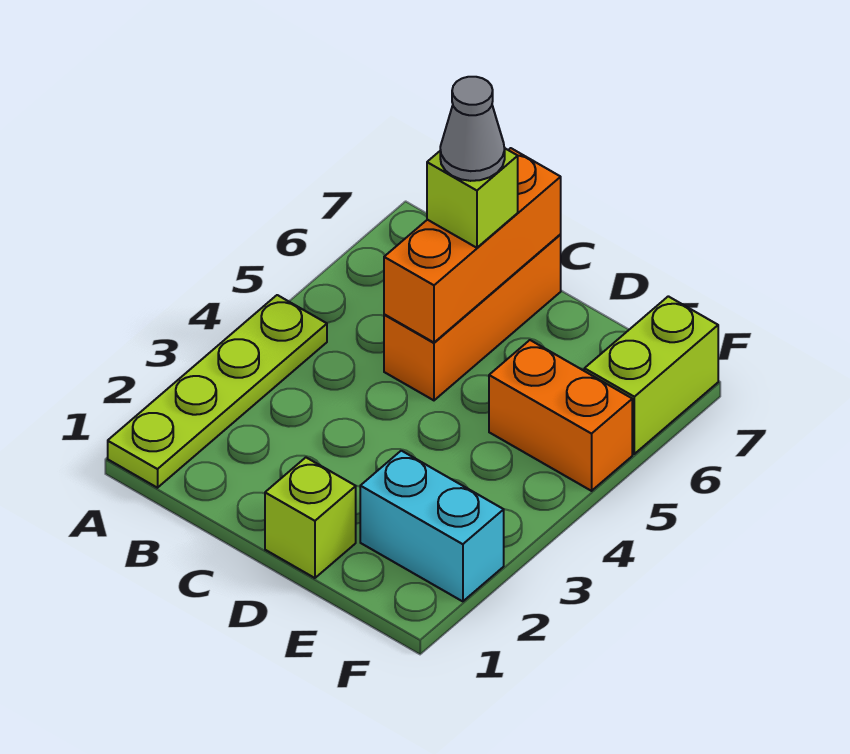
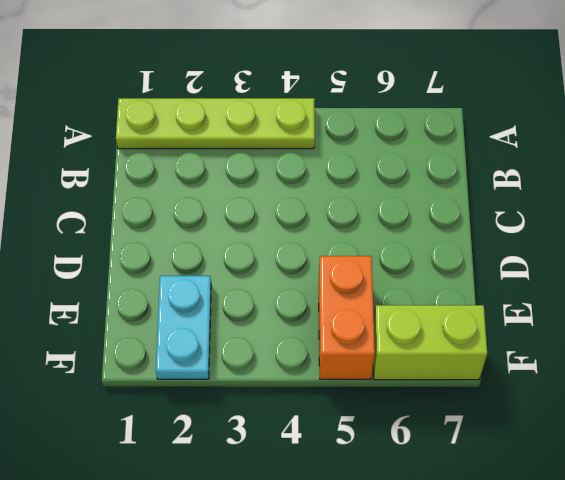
cyan plate E2:F2 level 1 -> cyan brick E2:F2 level 1
none -> orange brick C5:C7 level 1
none -> lime brick D1 level 1

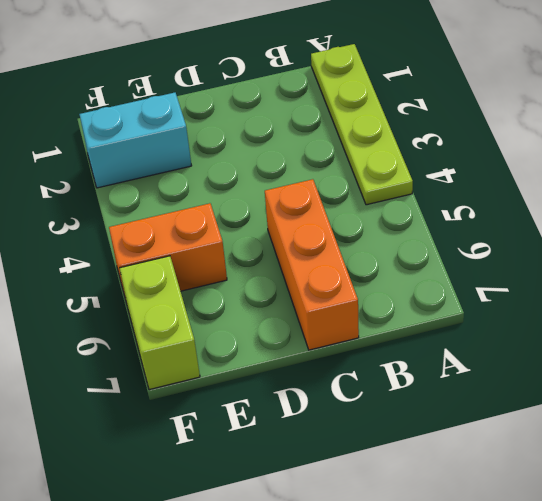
none -> lime brick D1 level 1
none -> orange brick C5:C7 level 2

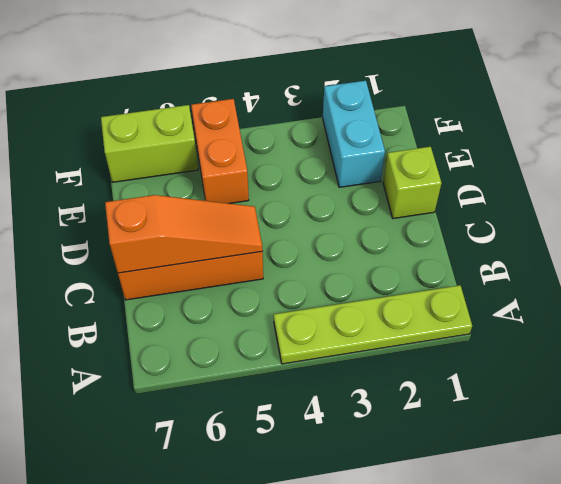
orange slope C5:C7 level 2 top 7 -> orange brick C5:C7 level 2
none -> lime brick C6 level 3
none -> grey cone C6 level 4

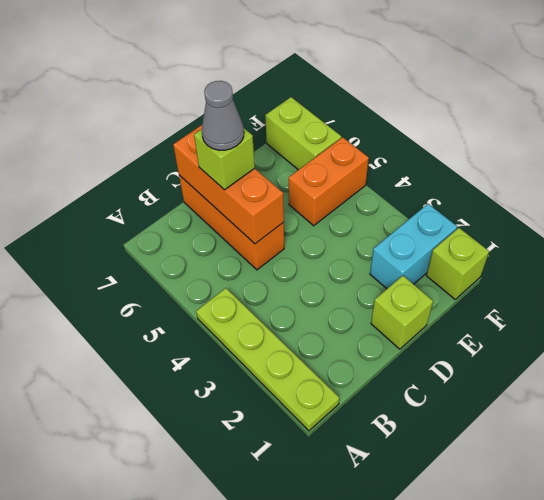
lime brick F1 level 1 -> none

